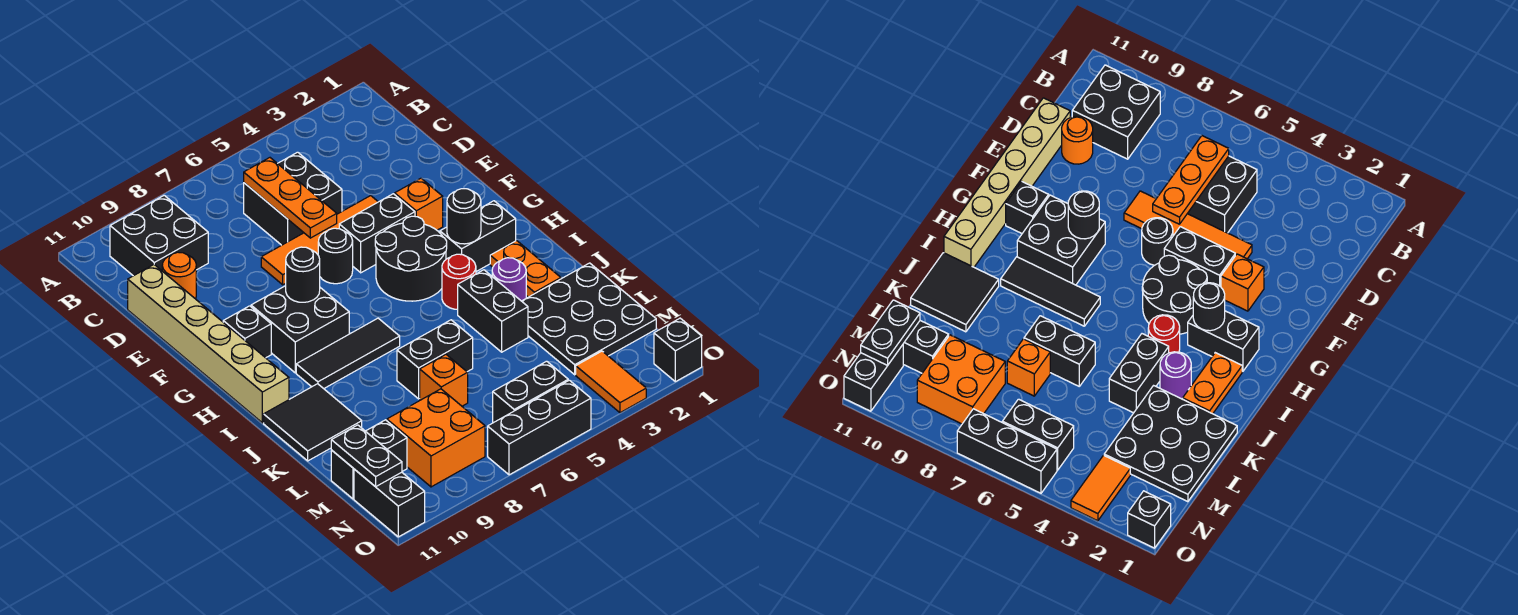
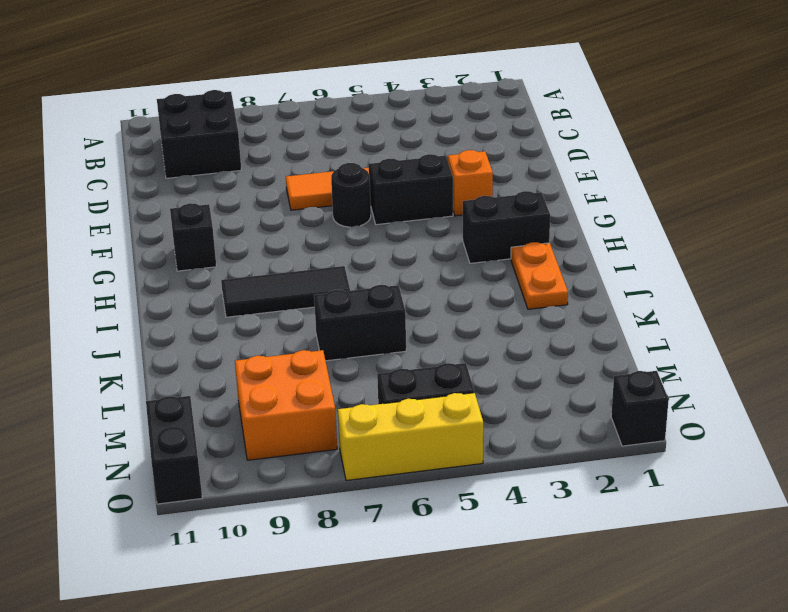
yellow brick O5:O7 level 1 -> black brick O5:O7 level 1
none -> black brick C5:D6 level 1
none -> orange round brick D10 level 1
none -> tan brick D11:I11 level 1
none -> black round brick G4:H5 level 1

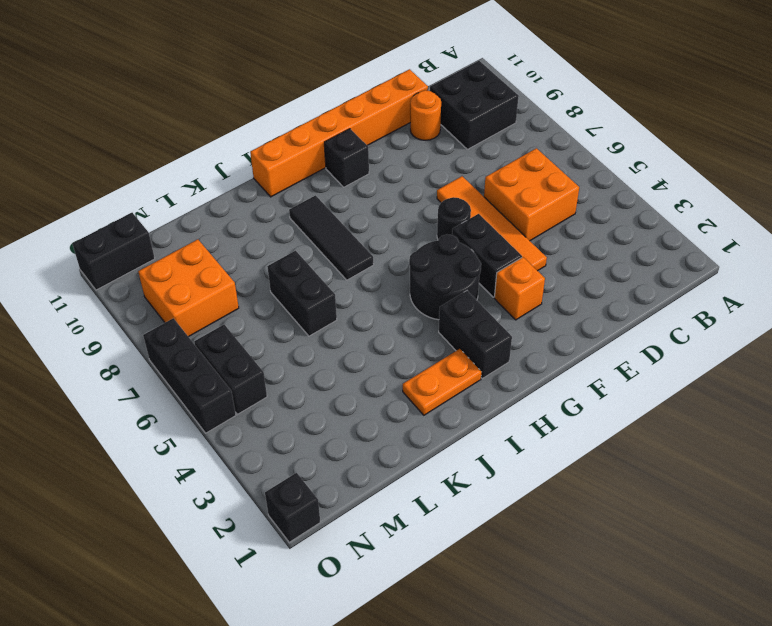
orange brick C5:D6 level 1 -> black brick C5:D6 level 1
orange brick D11:I11 level 1 -> tan brick D11:I11 level 1
none -> black brick G8:H9 level 1
none -> red round brick I4 level 1
none -> purple round brick J3 level 1
none -> black brick J4:K4 level 1

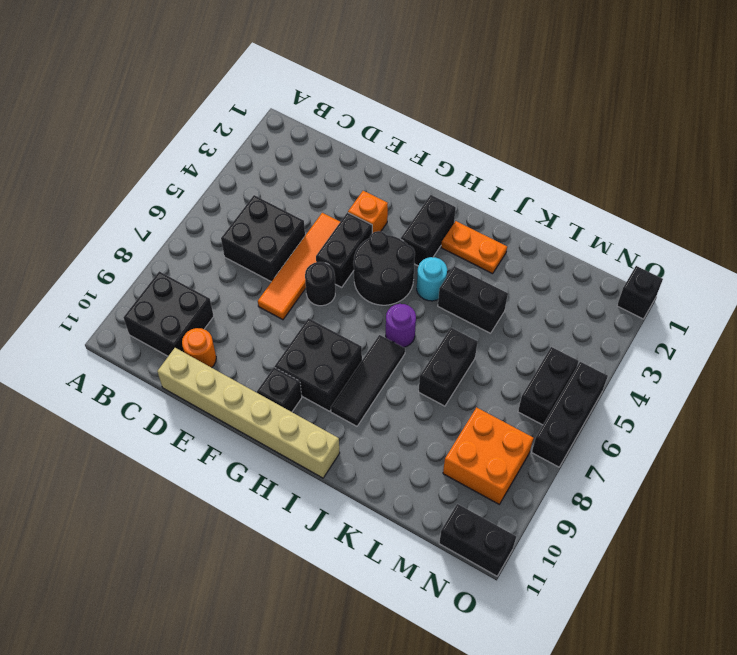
cyan round brick I4 level 1 -> red round brick I4 level 1
purple round brick I6 level 1 -> purple round brick J3 level 1
none -> black tile J10:K11 level 1
none -> black plate K1:M3 level 1
none -> orange brick L7 level 1
none -> black brick M10:M11 level 1

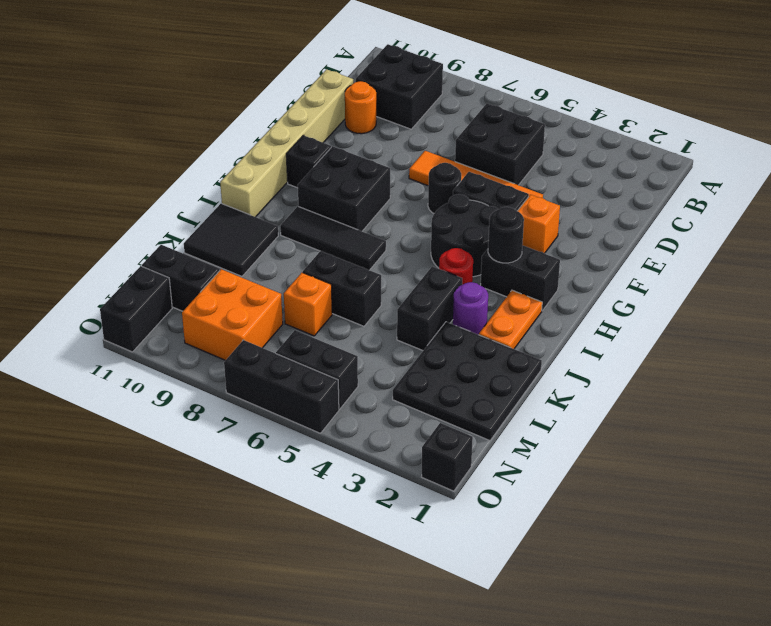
none -> orange tile N3:O3 level 1
none -> orange plate C6:E6 level 2
none -> black round brick G8 level 2
none -> black plate M11:N11 level 2

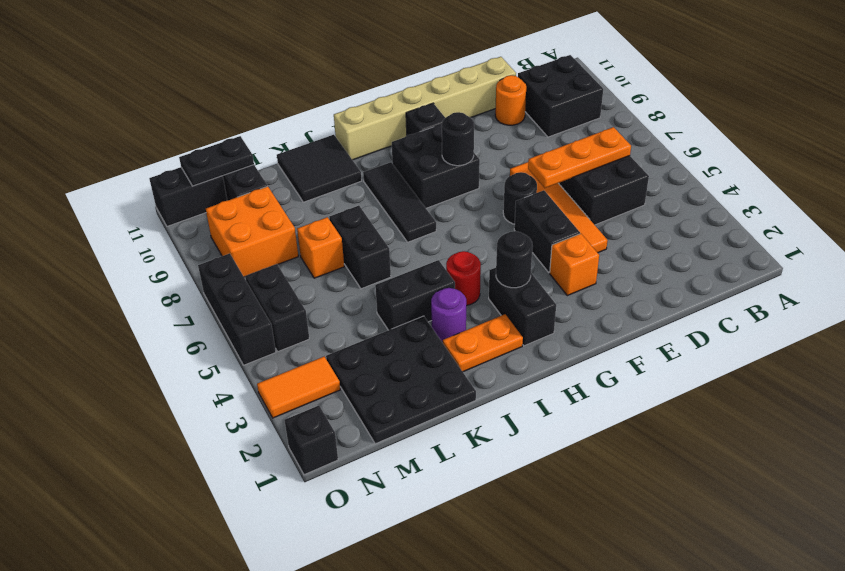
none -> black round brick G4:H5 level 1

